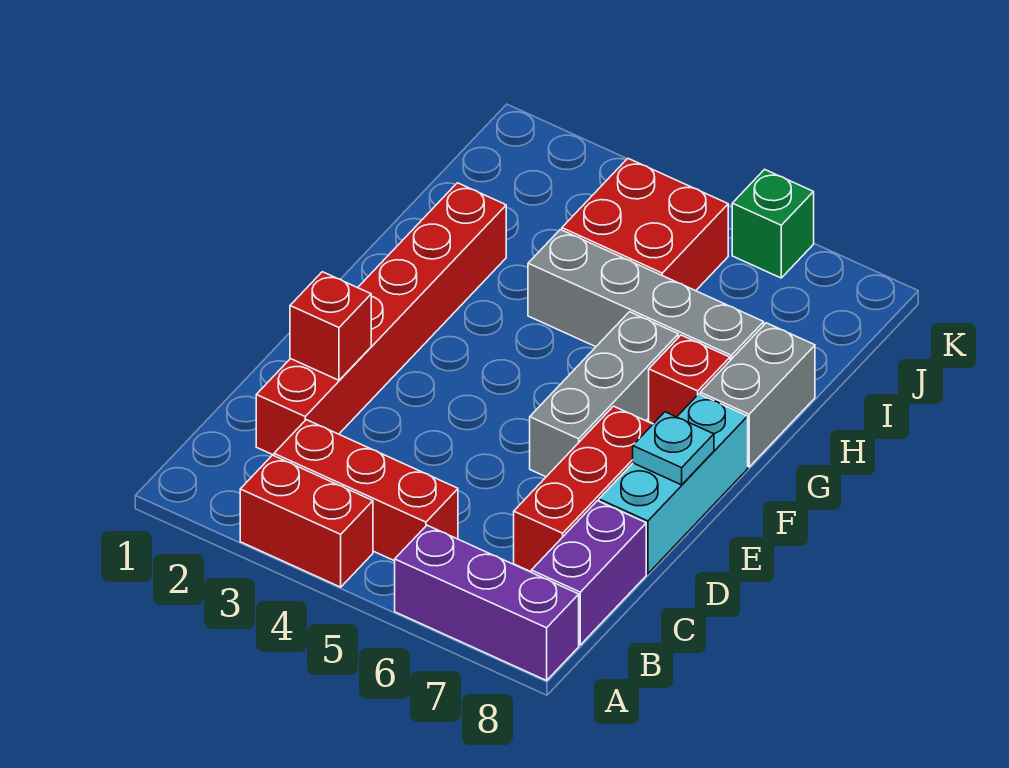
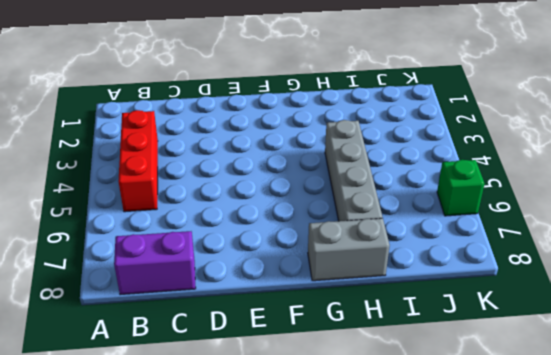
none -> red brick A3:A4 level 1
none -> purple brick A6:A8 level 1
none -> red brick C2:H2 level 1

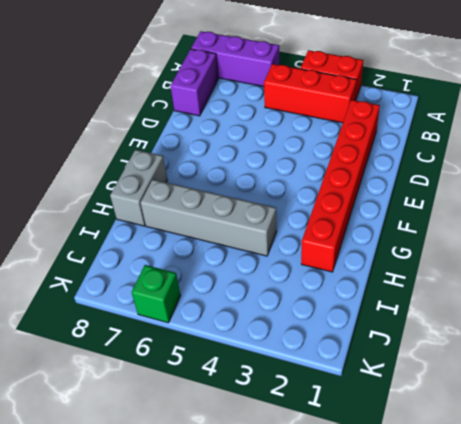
none -> red brick C7:E7 level 1
none -> cyan brick D8:F8 level 1
none -> grey brick E6:G6 level 1

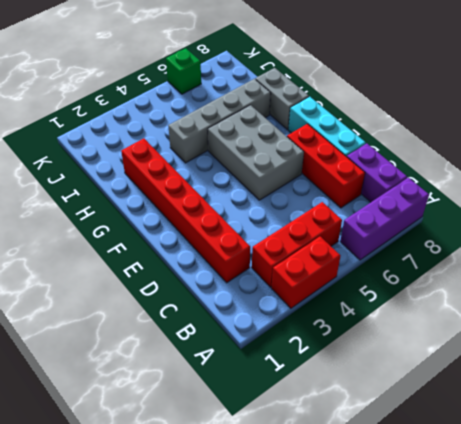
grey brick E5:G6 level 1 -> grey brick E6:G6 level 1
none -> red brick G7 level 1
none -> red brick I4:J5 level 1
none -> red brick D2 level 2

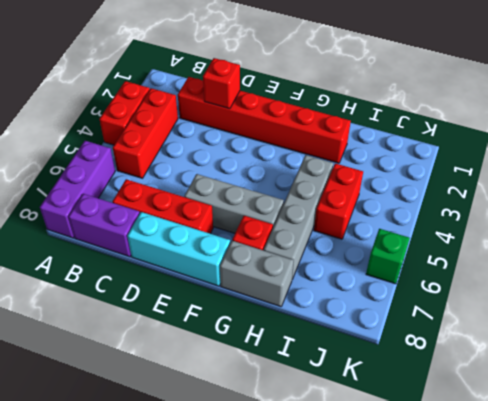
red brick I4:I5 level 1 -> red brick I4:J5 level 1
none -> cyan plate E8 level 2

